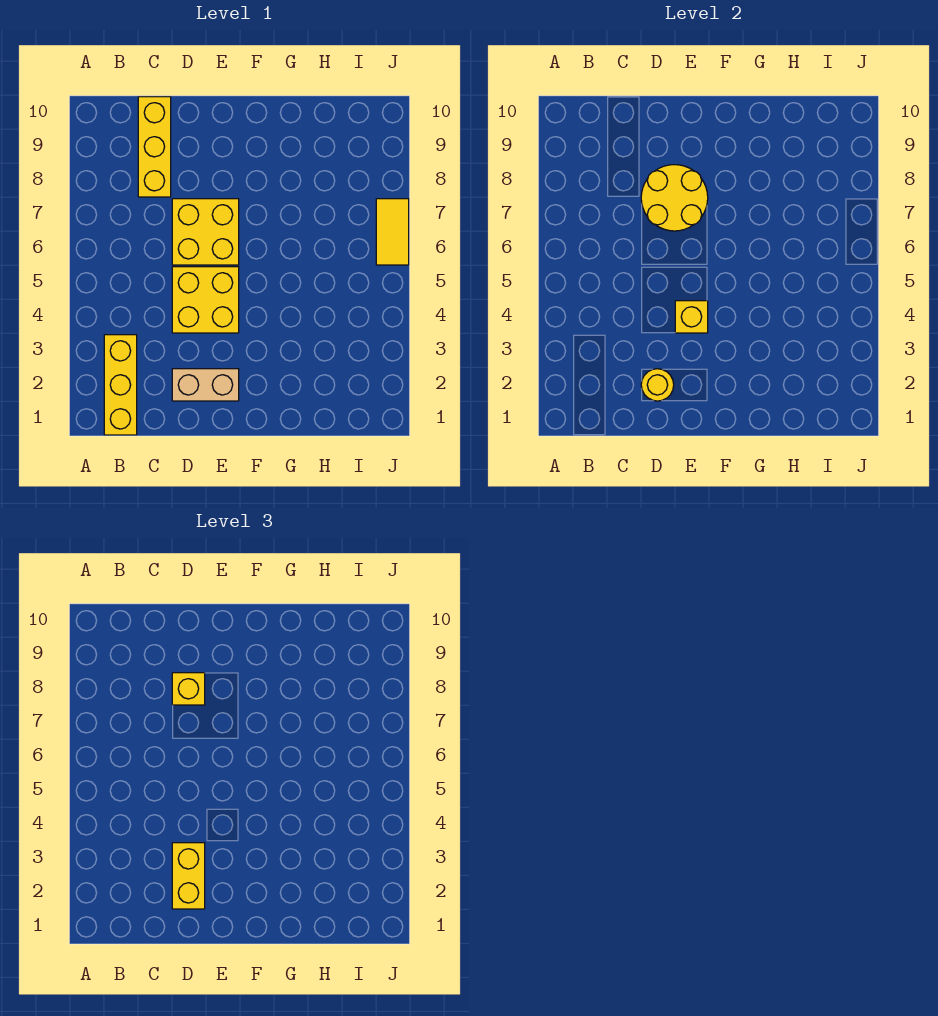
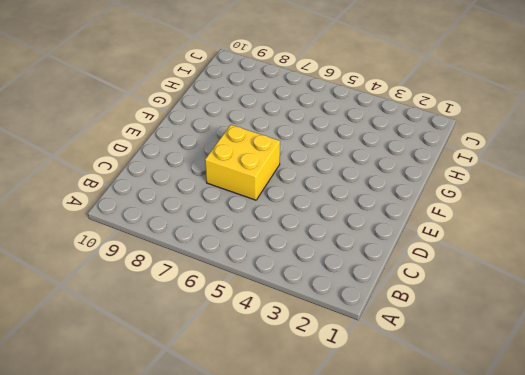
none -> yellow brick B1:B3 level 1
none -> yellow brick C8:C10 level 1

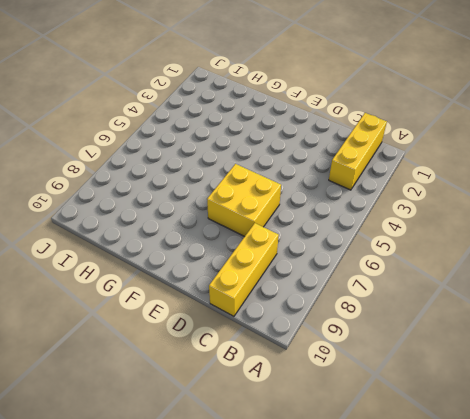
none -> tan brick D2:E2 level 1
none -> yellow brick D4:E5 level 1

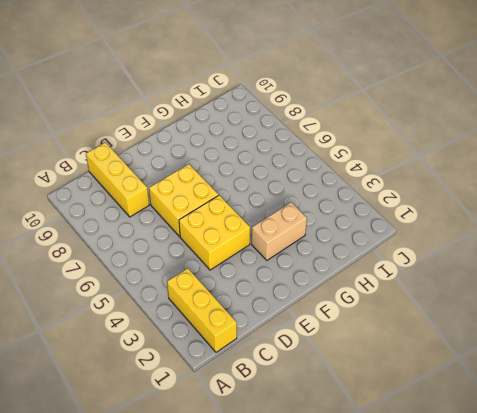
tan brick F3:G3 level 1 -> tan brick D2:E2 level 1
none -> yellow tile J6:J7 level 1
none -> yellow round brick D2 level 2

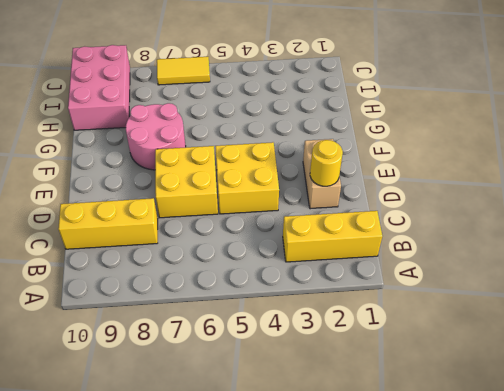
pink round brick F7:G8 level 1 -> none
pink brick H9:J10 level 1 -> none
none -> yellow round brick D7:E8 level 2
none -> yellow brick E4 level 2

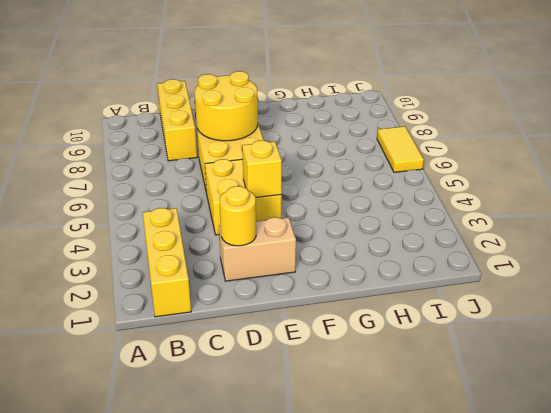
none -> yellow brick D2:D3 level 3
none -> yellow brick D8 level 3

